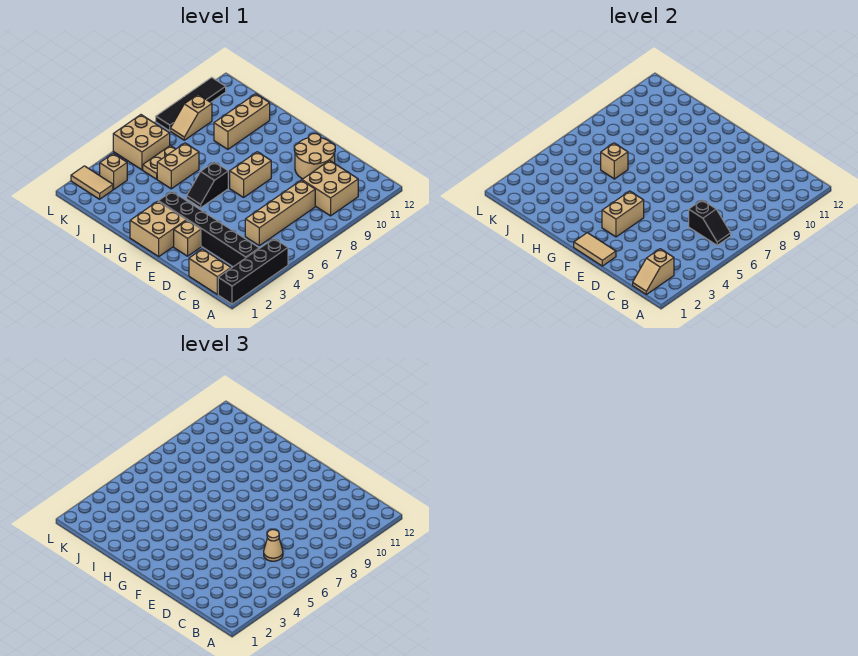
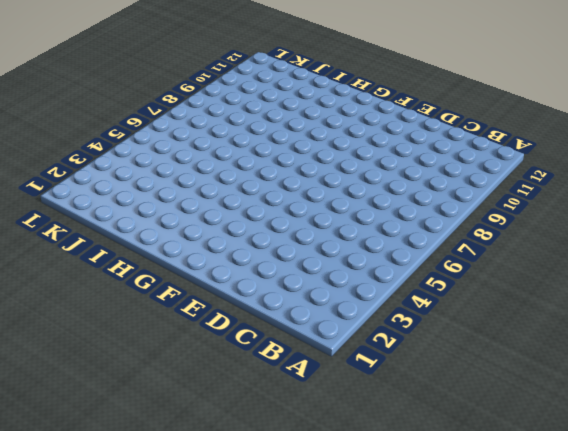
none -> black brick A1:A4 level 1
none -> tan brick B1:C1 level 1
none -> black brick B3:G3 level 1

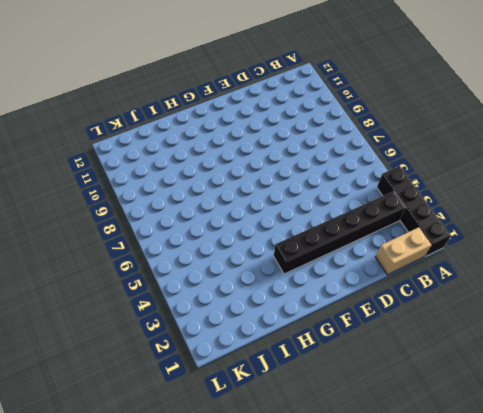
none -> tan brick B9:C10 level 1
none -> tan brick C5:C8 level 1
none -> tan round brick D10:E11 level 1

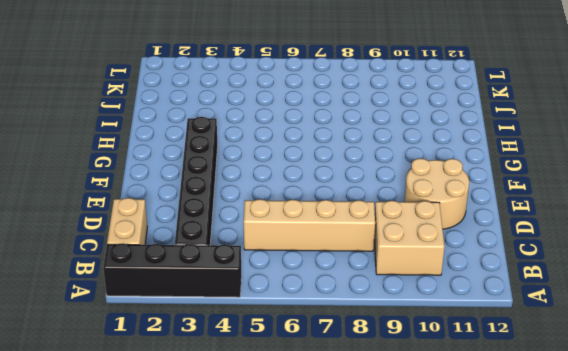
none -> tan brick E2 level 1
none -> tan brick F1:G2 level 1
none -> tan brick F7:F8 level 1

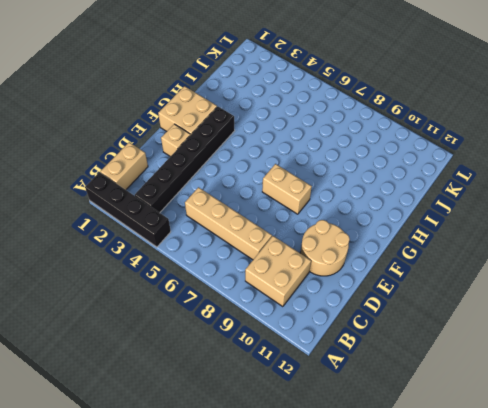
none -> black slope G5:G6 level 1 top 6
none -> tan brick I5:I6 level 1
none -> tan brick I9:I11 level 1

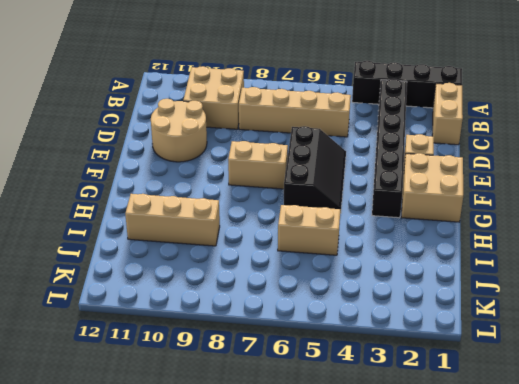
black slope E5:G6 level 1 top 6 -> black slope G5:G6 level 1 top 6
none -> tan plate J5:J6 level 1
none -> tan tile K2:L2 level 1
none -> tan brick K3 level 1

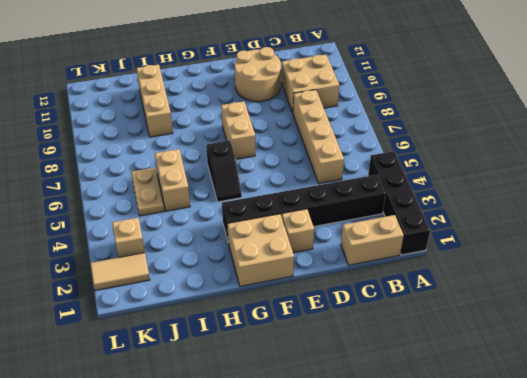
none -> tan brick K5:L6 level 1
none -> tan slope K8:K9 level 1 top 9
none -> black tile L8:L11 level 1

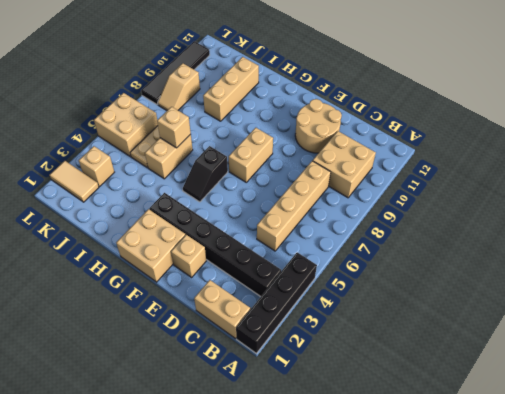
none -> tan slope B1:B2 level 2 top 2
none -> black slope B6:C6 level 2 top C
none -> tan tile E1:F1 level 2

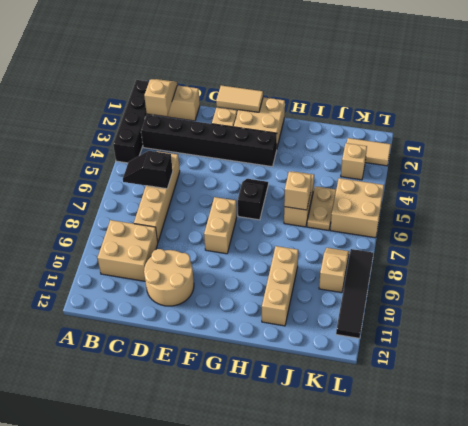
none -> tan brick F3:F4 level 2
none -> tan cone C6 level 3

